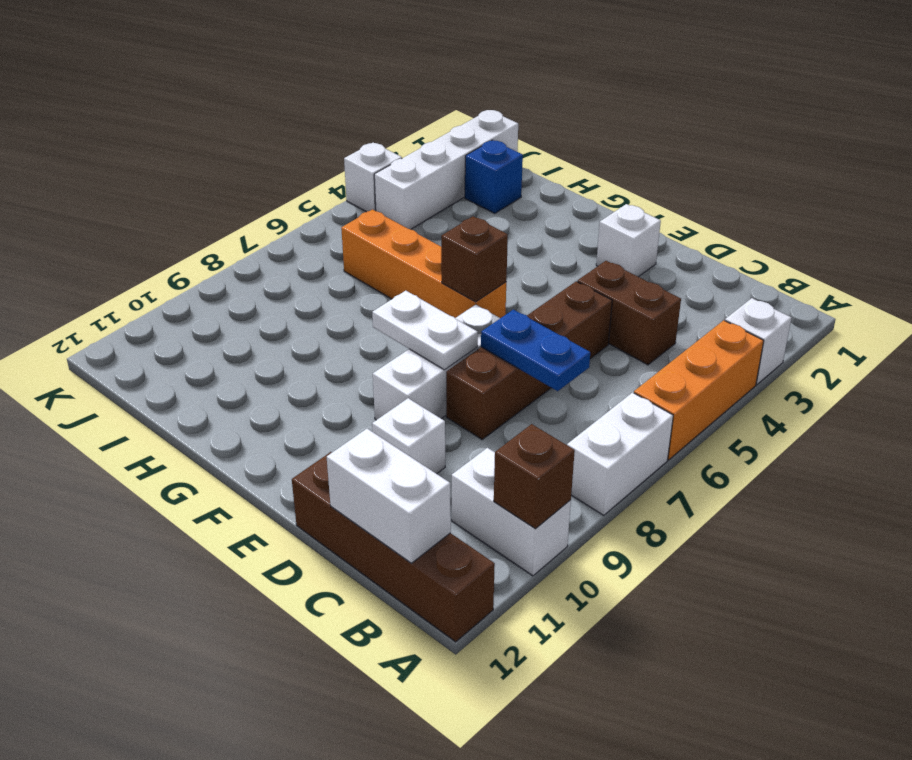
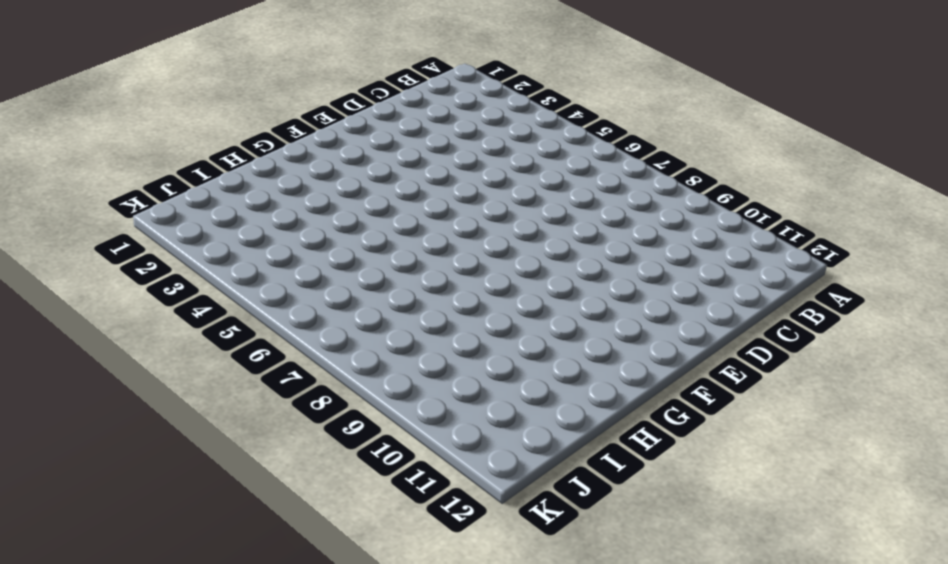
none -> white brick A3 level 1
none -> orange brick A4:A6 level 1
none -> white brick A7:A8 level 1

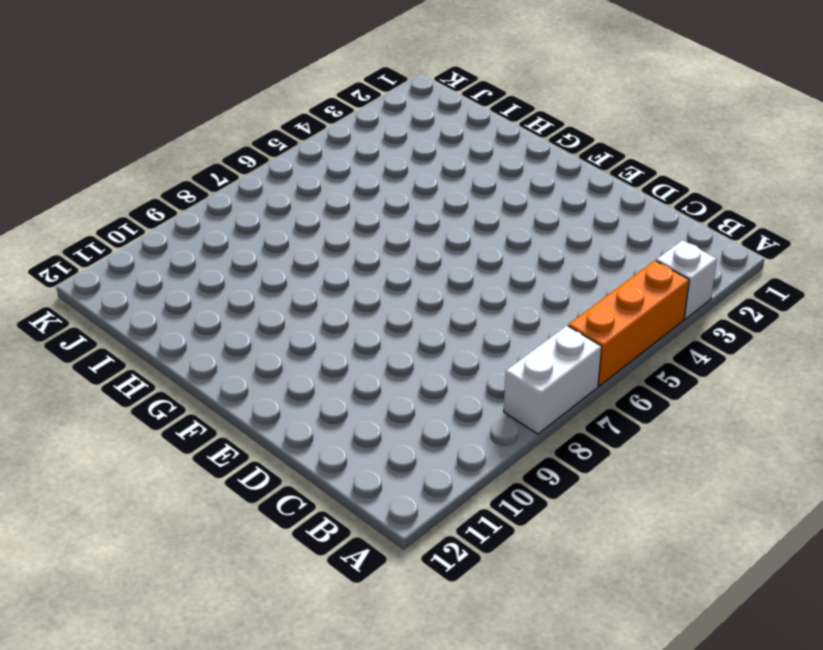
none -> white brick A10:B10 level 1
none -> brown brick A12:D12 level 1
none -> brown brick C4:D4 level 1

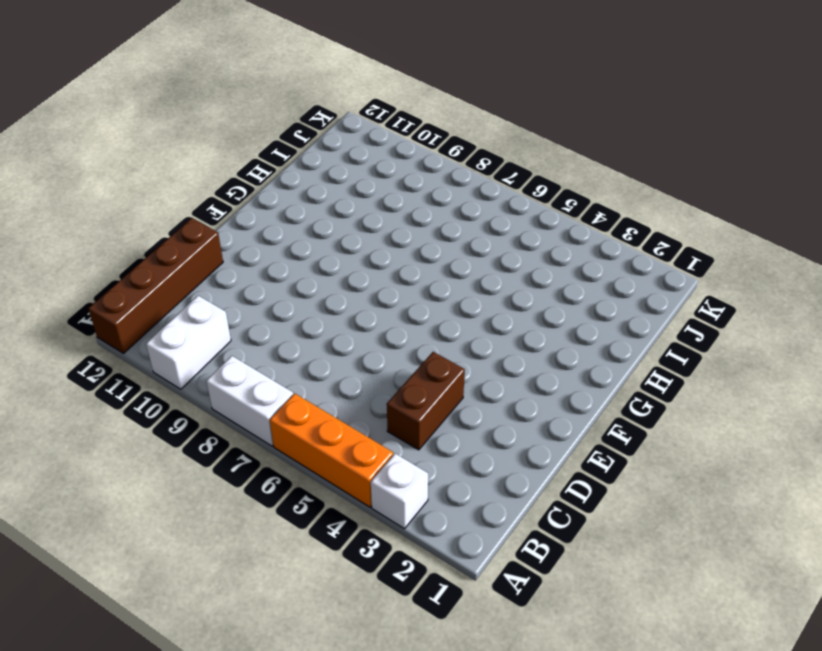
none -> brown brick D5:D8 level 1
none -> white brick D10 level 1
none -> white brick E2 level 1

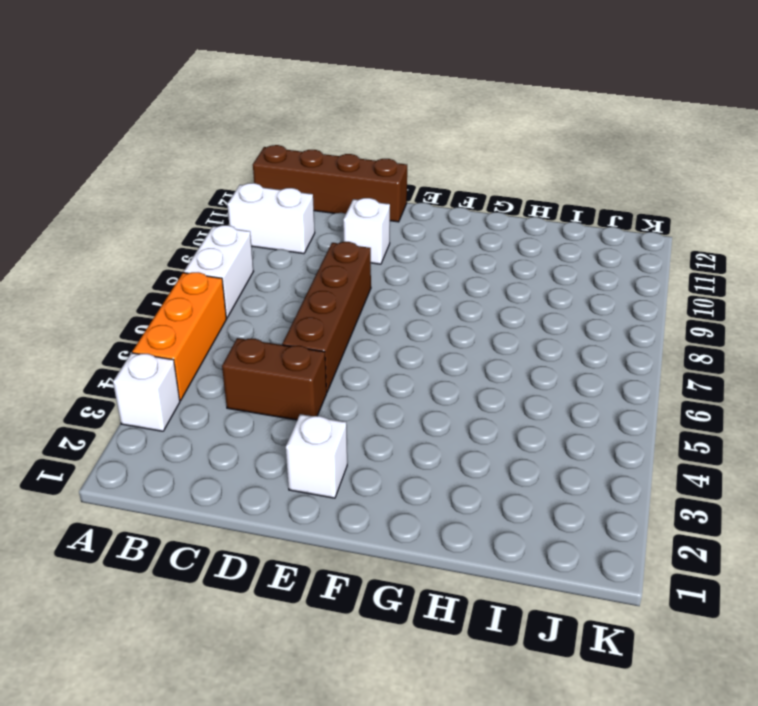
none -> white brick E7:E9 level 1
none -> orange brick F6:I6 level 1
none -> blue brick I2 level 1

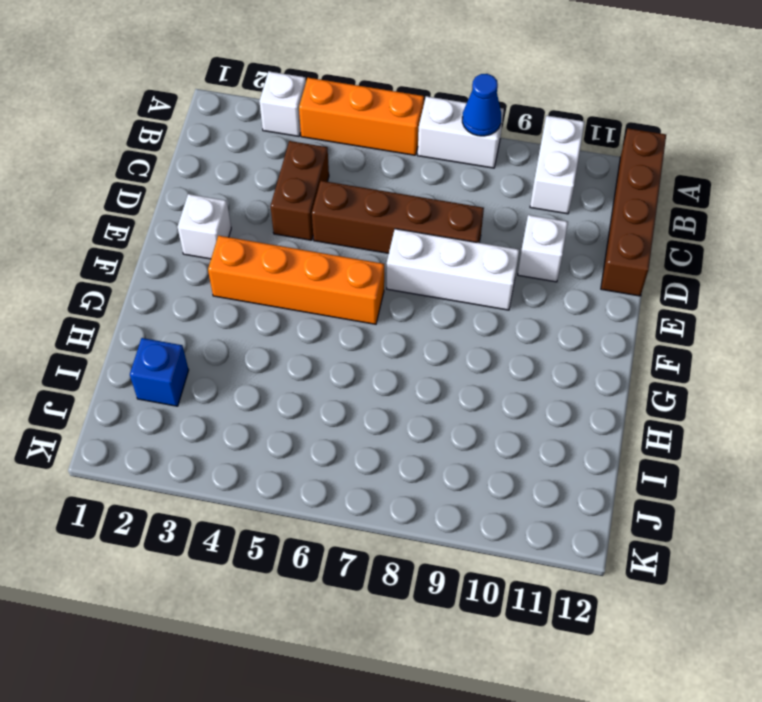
blue cone A8 level 2 -> none
orange brick F3:F6 level 1 -> orange brick F6:I6 level 1
none -> white brick J1:J4 level 1
none -> white brick K4 level 1
none -> brown brick A10 level 2

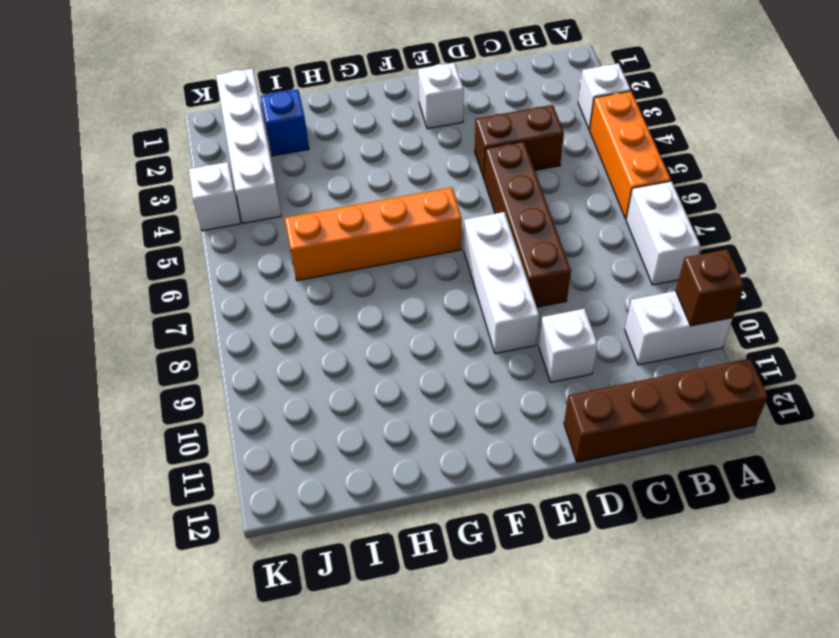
none -> white brick B12:C12 level 2
none -> blue plate C7:D7 level 2
none -> white plate E8:F8 level 2

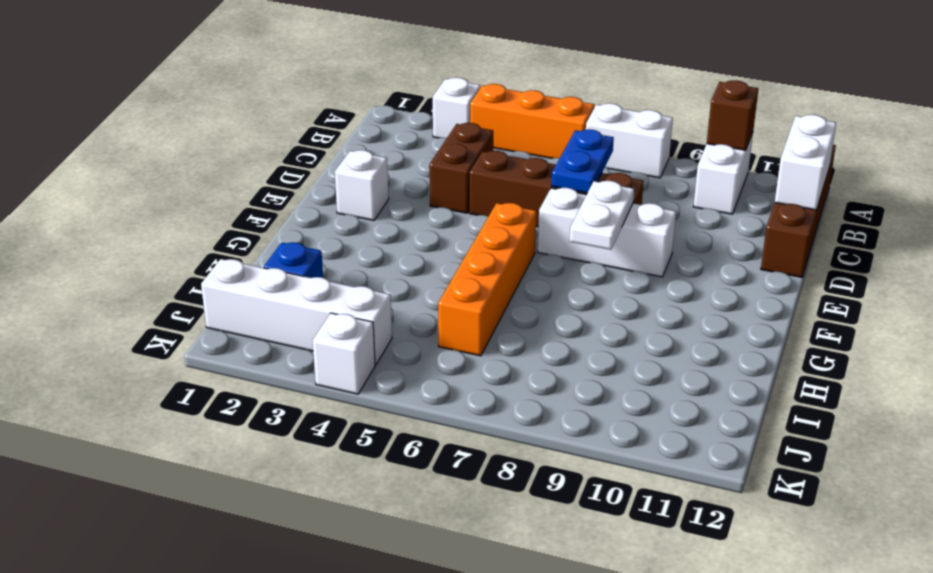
none -> white brick D10 level 1
none -> brown brick F6 level 2

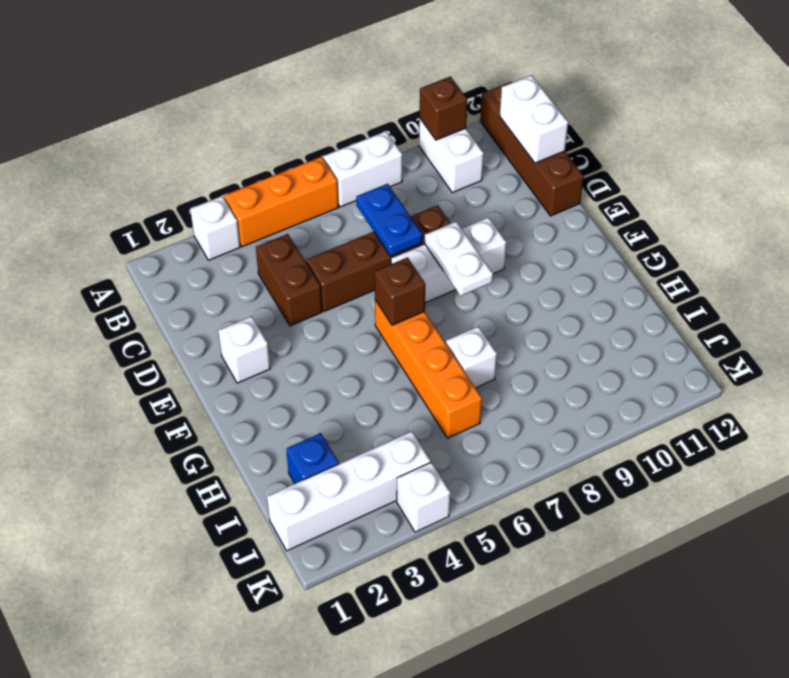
white brick H7 level 1 -> white brick D10 level 1

